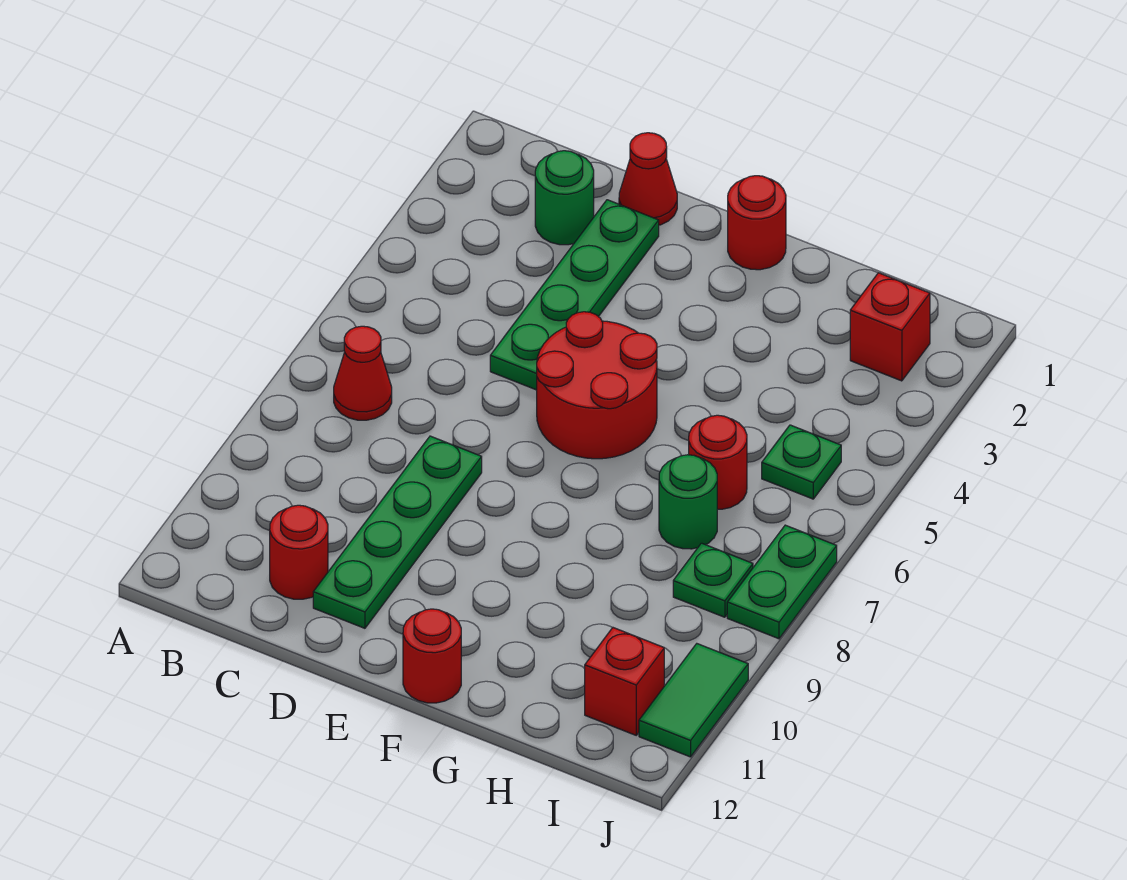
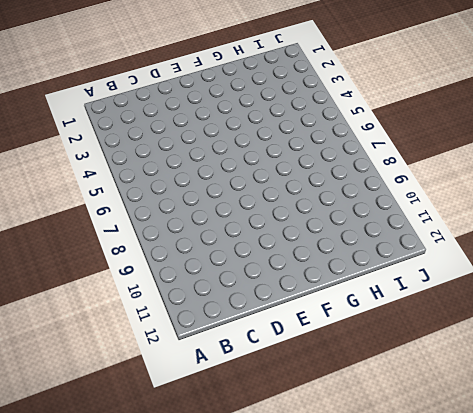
none -> red cone B7 level 1
none -> green round brick C2 level 1
none -> red round brick C11 level 1

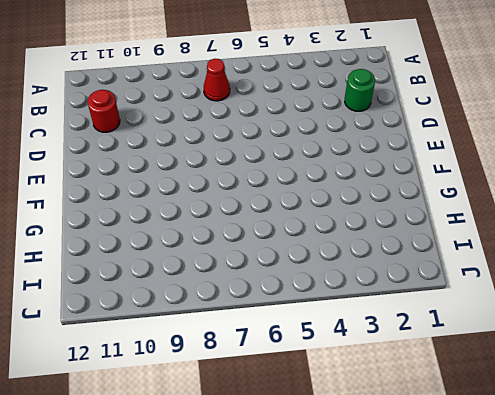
none -> red cone D1 level 1
none -> green plate D2:D5 level 1
none -> green plate D8:D11 level 1

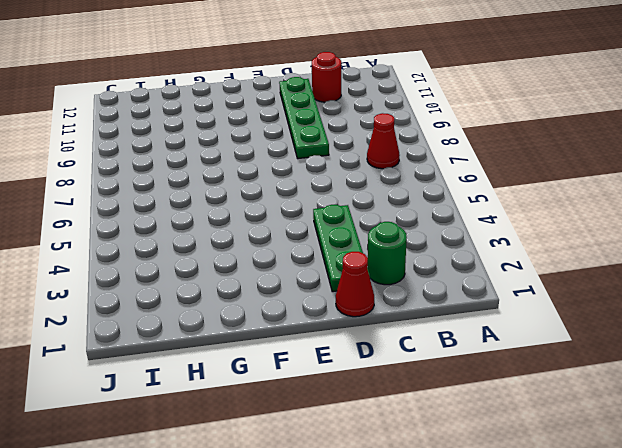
green plate D2:D4 level 1 -> green plate D2:D5 level 1
none -> red round brick E5:F6 level 1
none -> red round brick F1 level 1
none -> red round brick F12 level 1

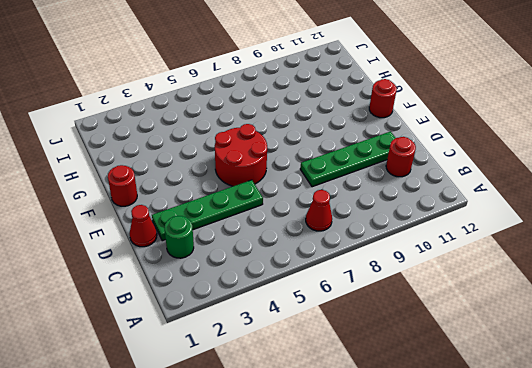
none -> red round brick H6 level 1
none -> green round brick H7 level 1
none -> red brick I2 level 1

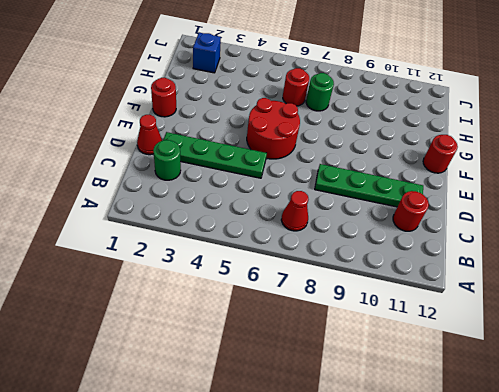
blue brick I2 level 1 -> red brick I2 level 1
none -> green plate I5 level 1
none -> green plate I8 level 1
none -> red brick I11 level 1

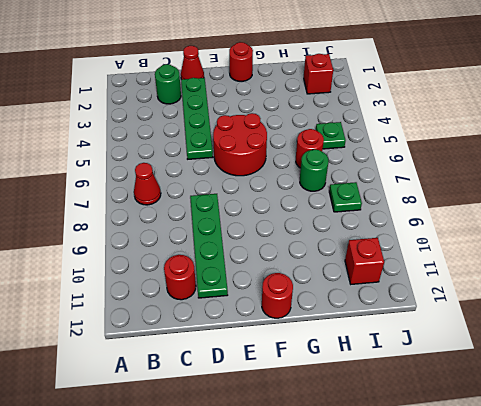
none -> green plate J7:J8 level 1
none -> green tile J10:J11 level 1

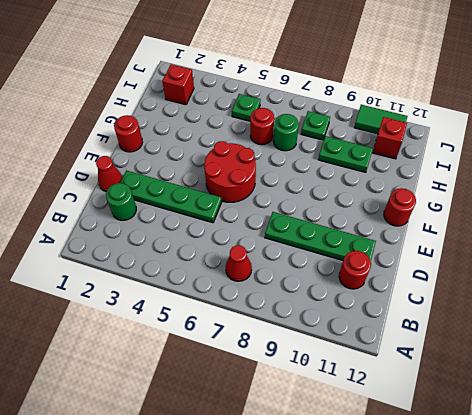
green plate H9:H10 level 1 -> green plate J7:J8 level 1

